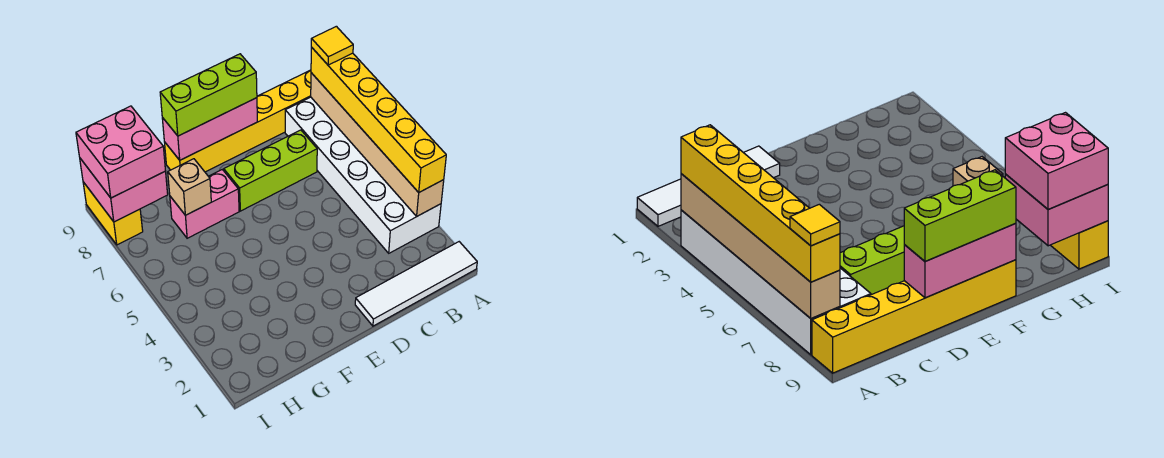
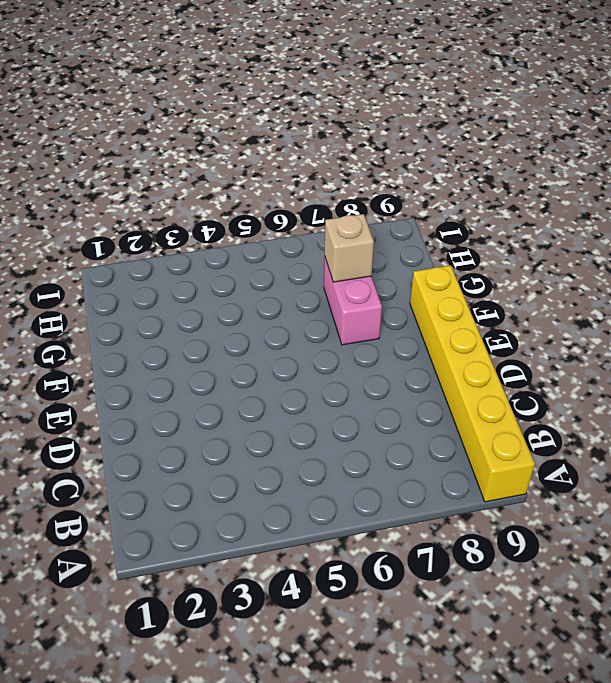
none -> white tile A1:D1 level 1
none -> white brick A3:B8 level 1
none -> lime brick C7:E7 level 1

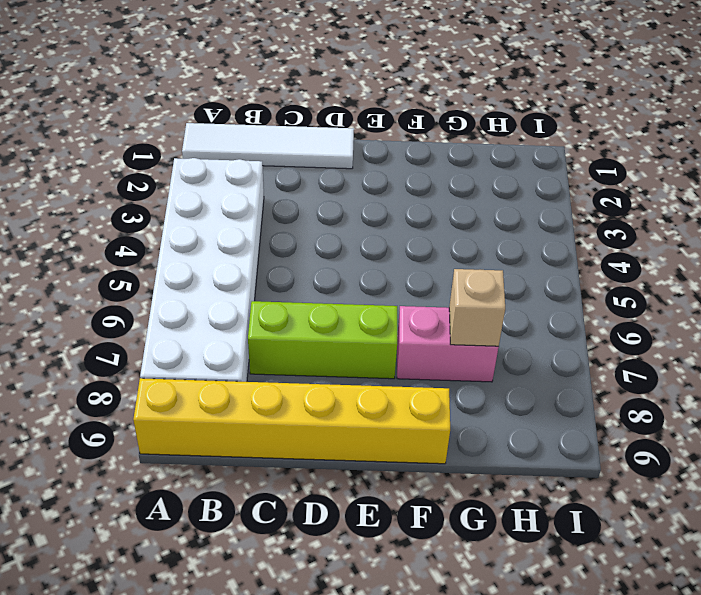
none -> yellow brick I8:I9 level 1
none -> tan brick A3:A8 level 2
none -> pink brick D9:F9 level 2

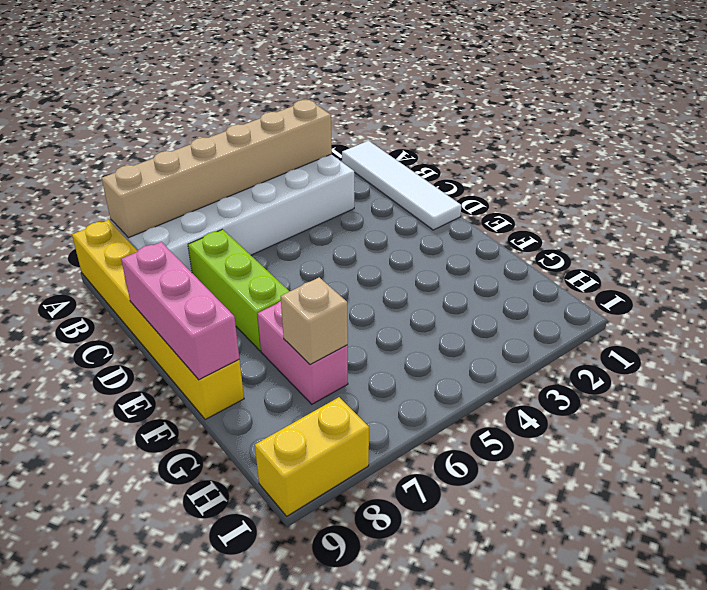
none -> pink brick H8:I9 level 2
none -> yellow brick A3:A8 level 3
none -> lime brick D9:F9 level 3

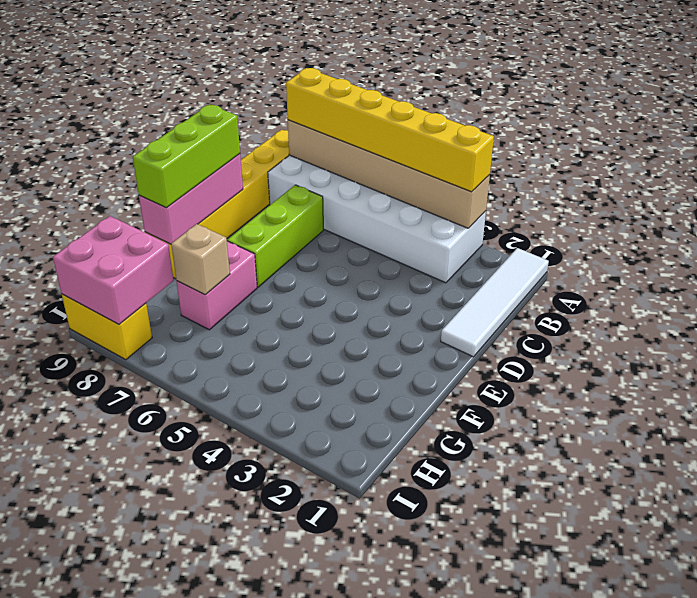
none -> pink brick H8:I9 level 3
none -> yellow tile A8 level 4

